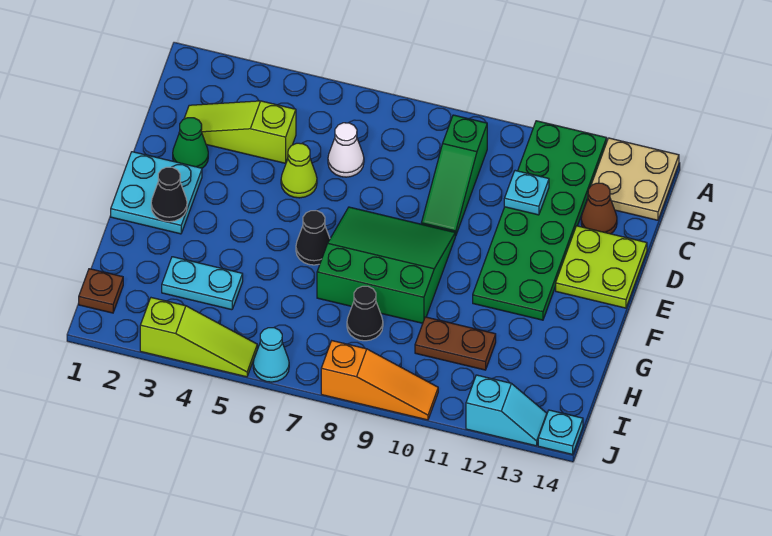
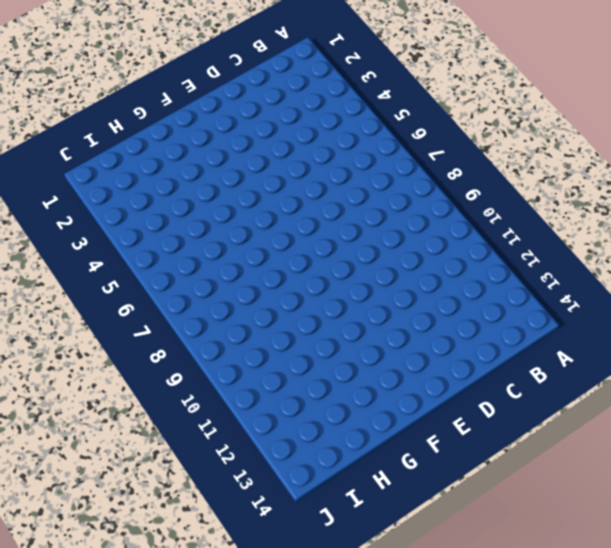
none -> green plate A11:F12 level 1
none -> tan plate A13:B14 level 1
none -> green slope B9:D9 level 1 top B

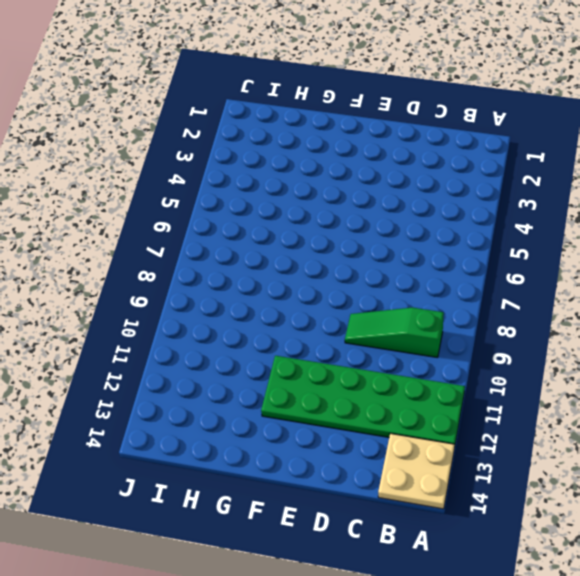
none -> lime slope C2:C4 level 1 top 4
none -> white cone C6 level 1
none -> brown cone C13 level 1

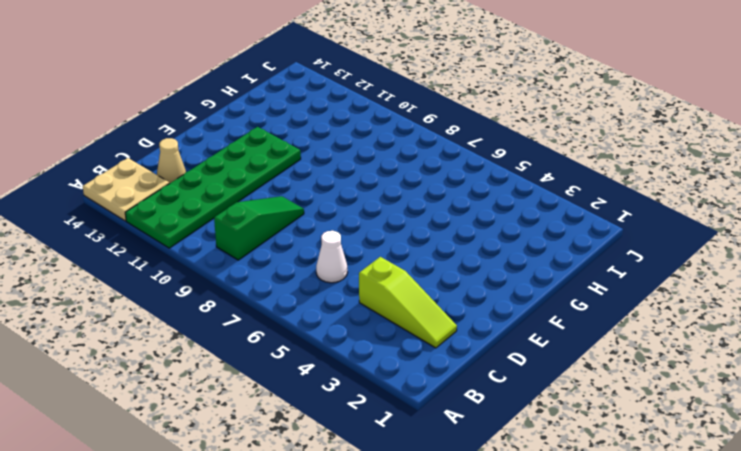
tan cone C13 level 1 -> brown cone C13 level 1
none -> green cone D2 level 1
none -> lime cone D5 level 1
none -> lime plate D13:E14 level 1

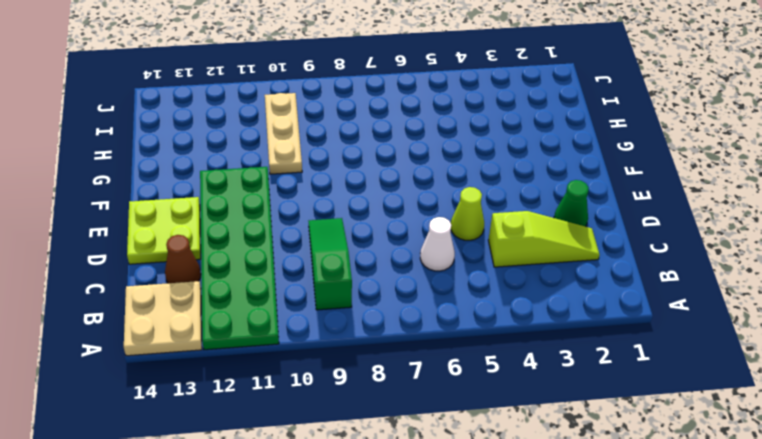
tan plate G10:I10 level 1 -> brown plate H10:H11 level 1
none -> cyan plate E1:F2 level 1
none -> green slope E7:G9 level 1 top G
none -> black cone F6 level 1

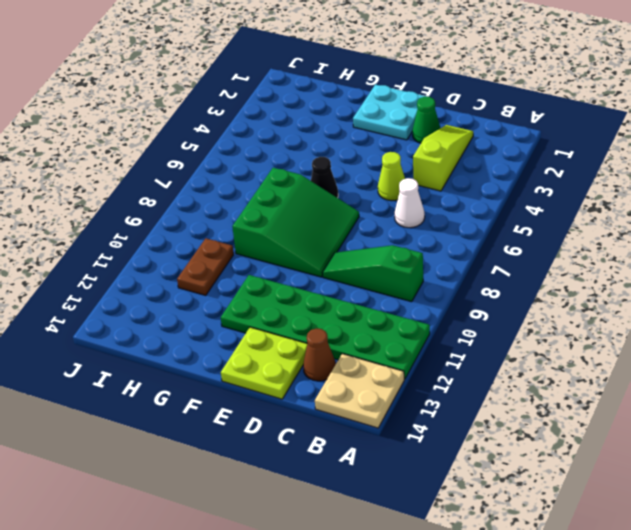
none -> cyan plate H3:H4 level 1
none -> black cone H8 level 1
none -> brown plate I1 level 1

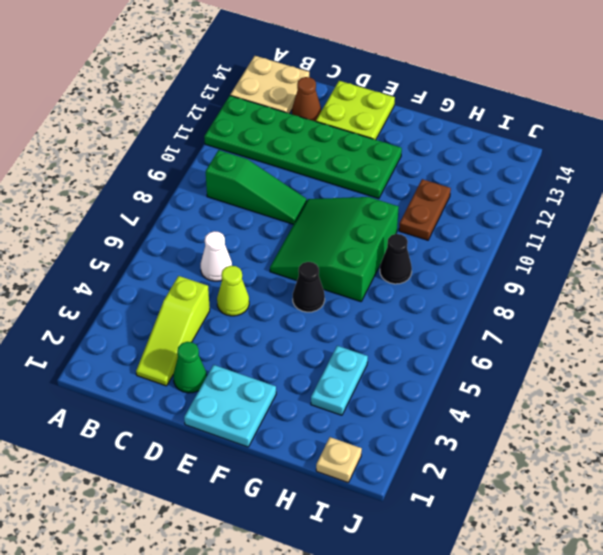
tan plate I1 level 1 -> brown plate I1 level 1
none -> lime slope J3:J5 level 1 top 3
none -> cyan cone J6 level 1
none -> orange slope J8:J10 level 1 top 8

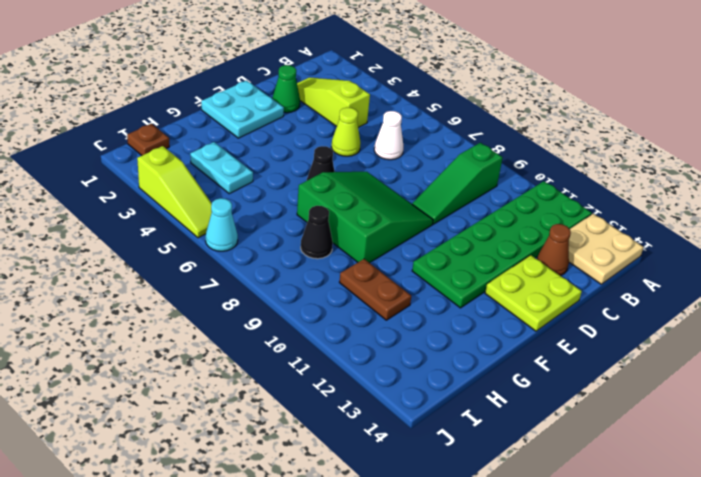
none -> orange slope J8:J10 level 1 top 8
none -> cyan slope J12:J13 level 1 top 12
none -> cyan plate J14 level 1

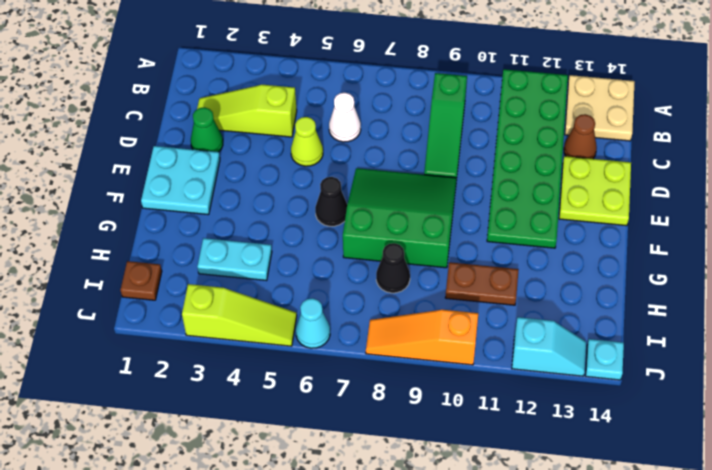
orange slope J8:J10 level 1 top 10 -> orange slope J8:J10 level 1 top 8
none -> cyan plate C11 level 2
none -> black cone F2 level 2

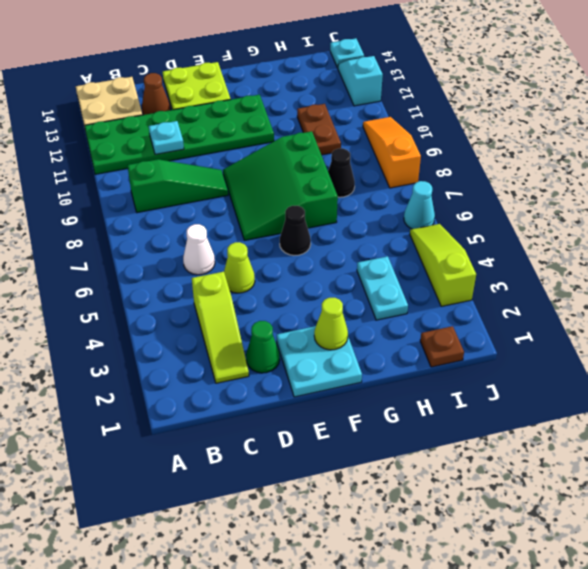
lime cone F2 level 2 -> black cone F2 level 2

